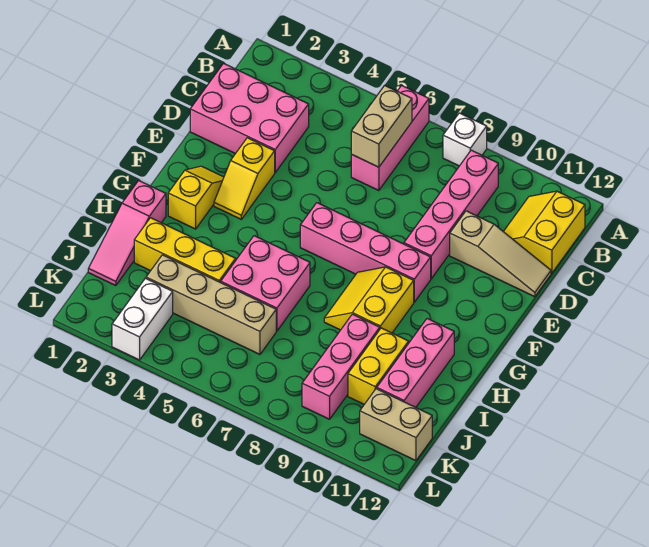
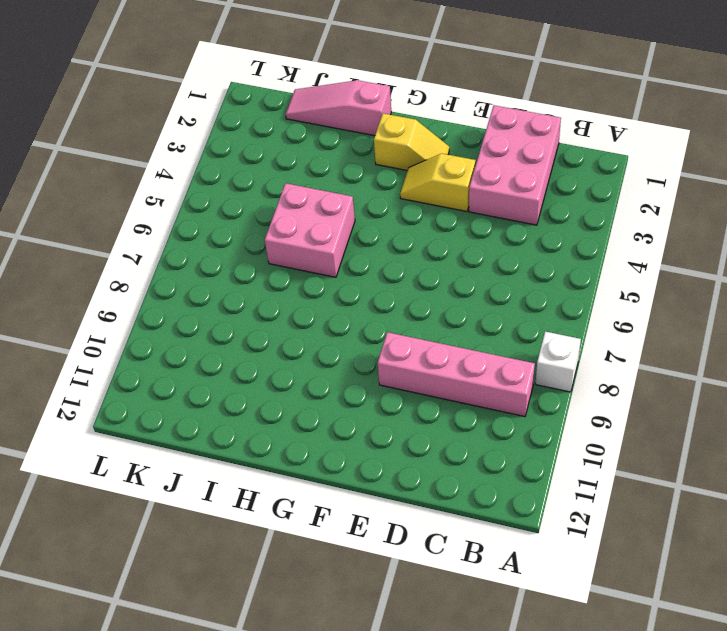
none -> pink brick A6:C6 level 1
none -> yellow slope B11:C12 level 1 top 12
none -> tan slope D10:D12 level 1 top 10

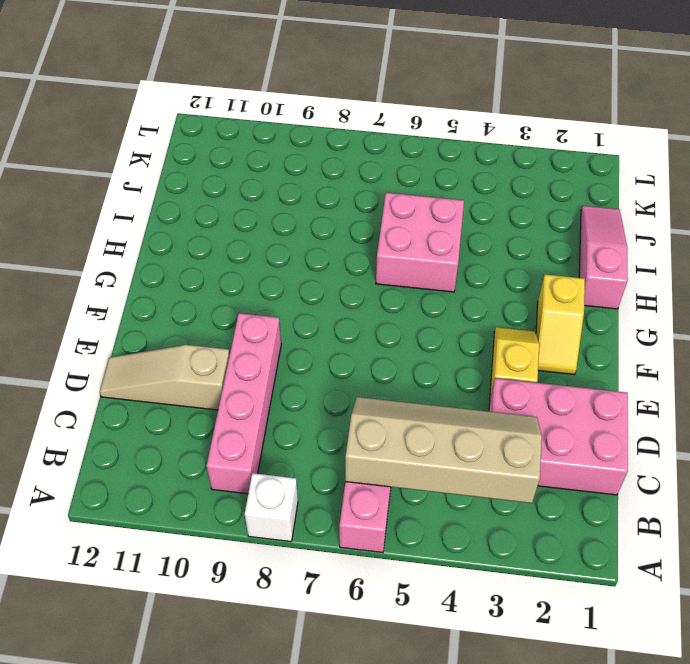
tan slope B3:C6 level 2 top B -> tan brick B6:C6 level 2
none -> yellow slope B11:C12 level 1 top 12
none -> pink brick F6:F9 level 1
none -> yellow slope G8:H9 level 1 top 9

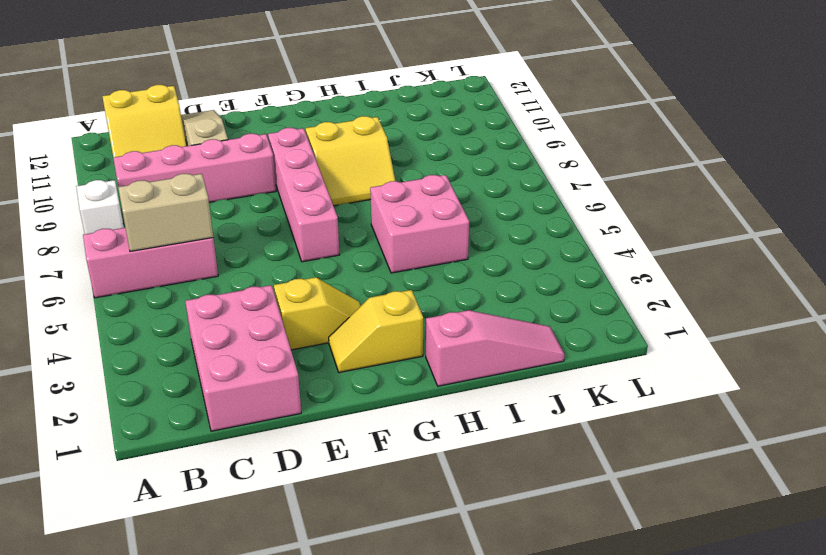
none -> pink brick H11:J11 level 1
none -> yellow brick I2:I4 level 1
none -> pink brick I9:K9 level 1

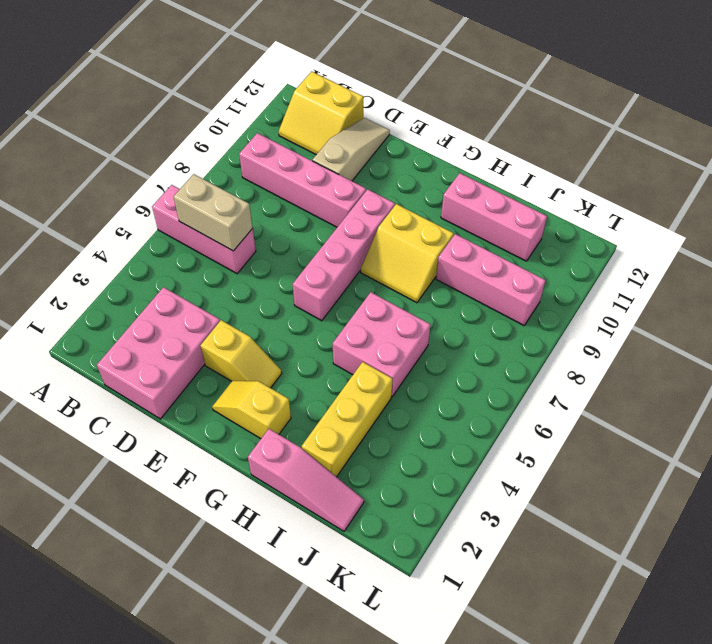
none -> white brick A8 level 1
none -> yellow brick I10:J10 level 1
none -> tan brick J3:J6 level 1

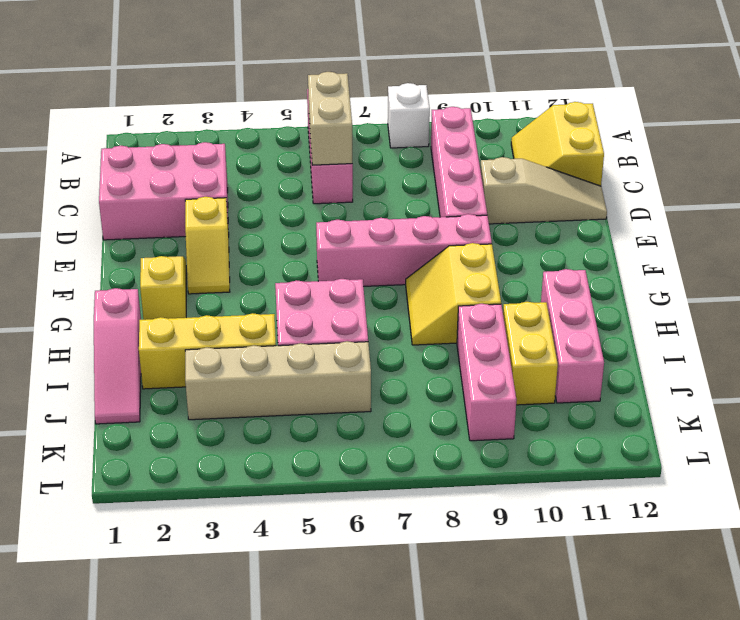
none -> white brick K3:L3 level 1
none -> tan brick K11:K12 level 1

